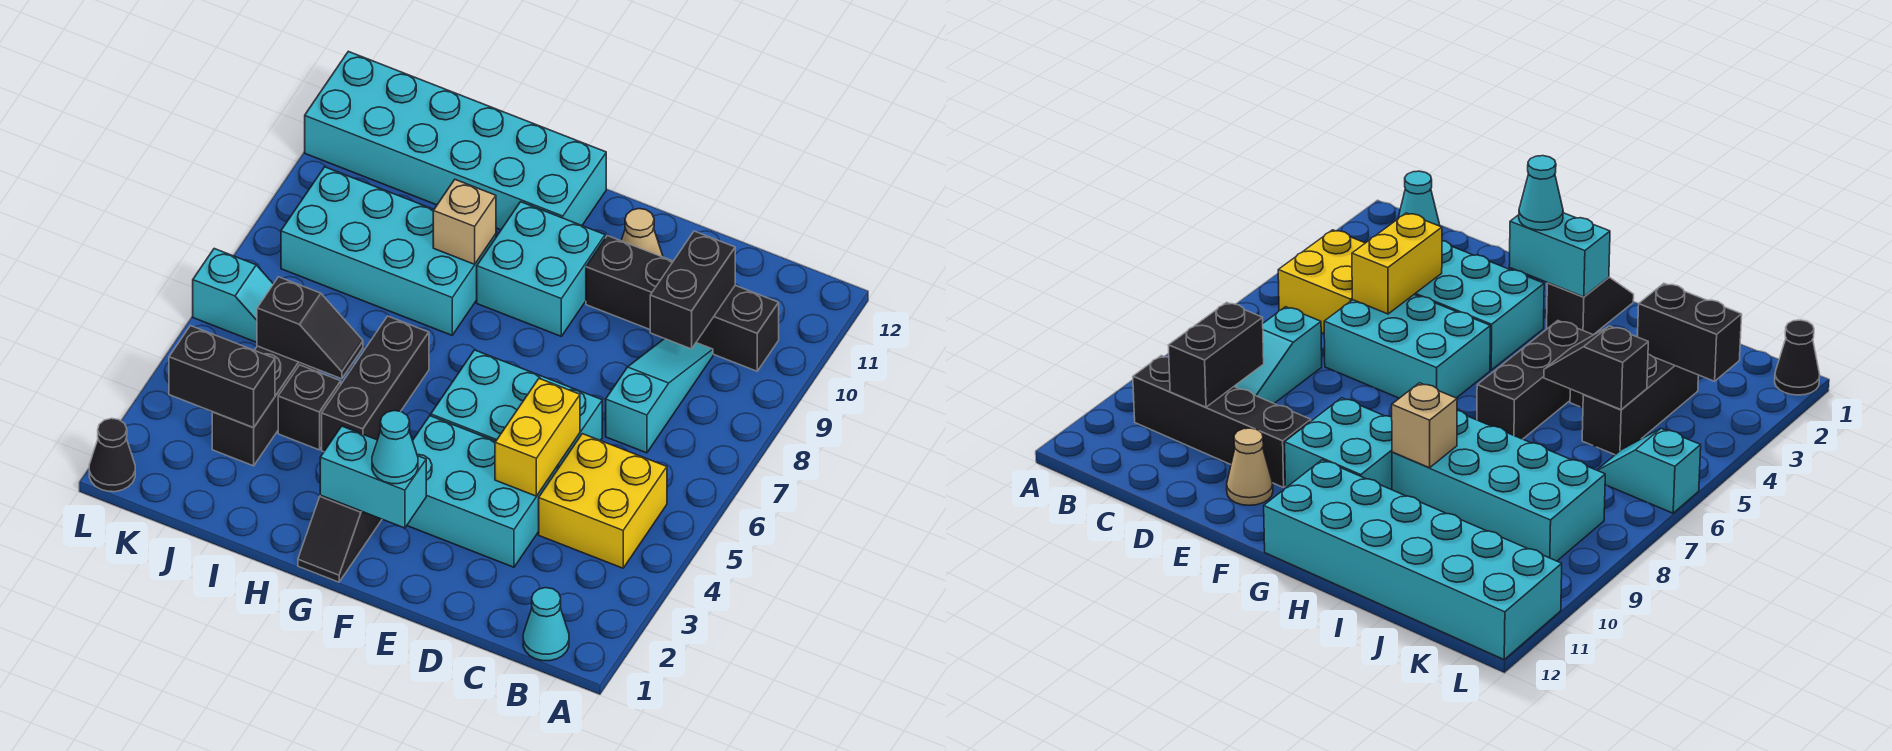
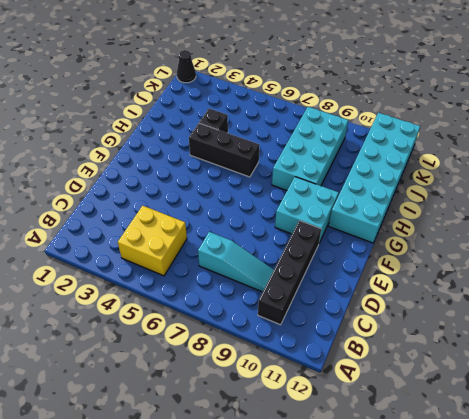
none -> cyan cone B1 level 1
none -> cyan brick D3:F4 level 1
none -> cyan brick D5:F6 level 1

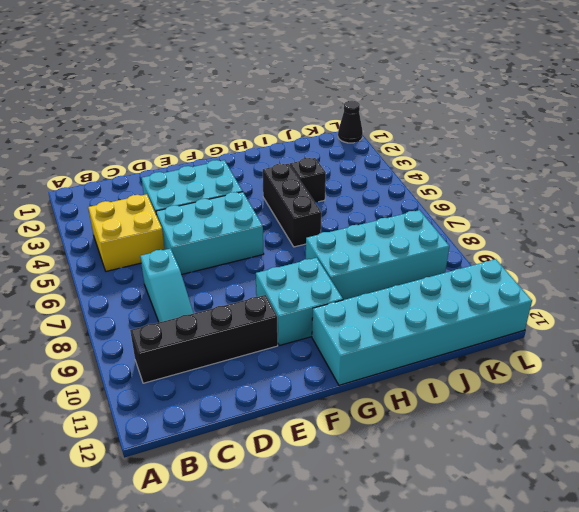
none -> cyan cone B1 level 1
none -> tan cone E11 level 1
none -> black slope G1:G2 level 1 top 2

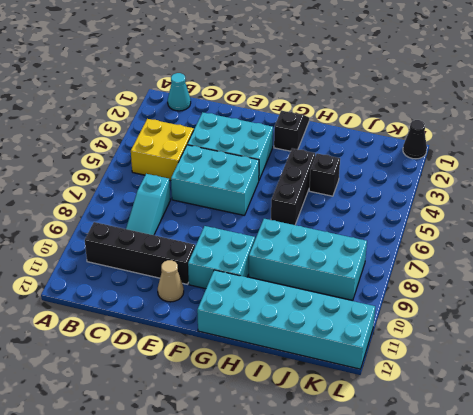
none -> black brick J3:J5 level 1
none -> cyan slope K6:L6 level 1 top L
none -> black brick C9:C10 level 2

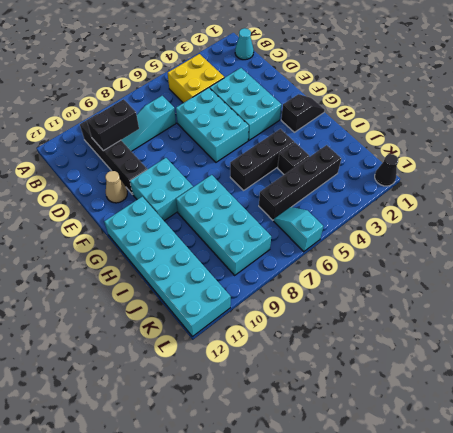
black brick J3:J6 level 1 -> black brick J3:J5 level 1
none -> yellow brick D4:D5 level 2
none -> cyan brick F2:G2 level 2
none -> tan brick H9 level 2

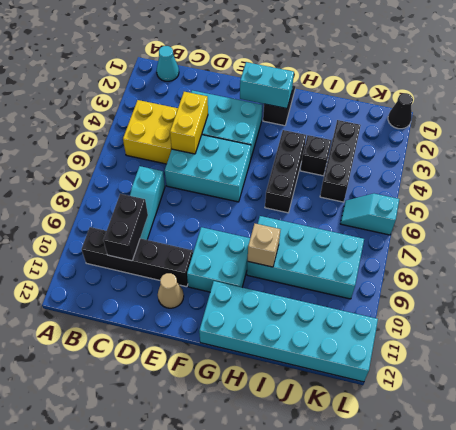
none -> black slope I5:J5 level 2 top J
none -> black brick J3:K3 level 2
none -> cyan cone F2 level 3

